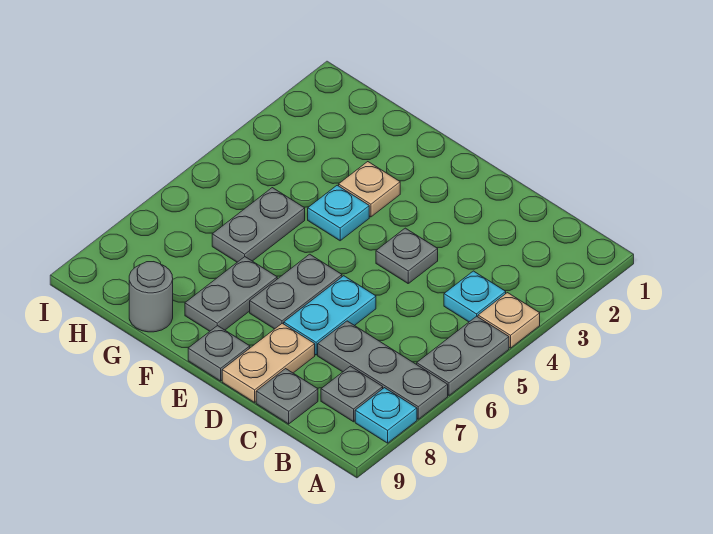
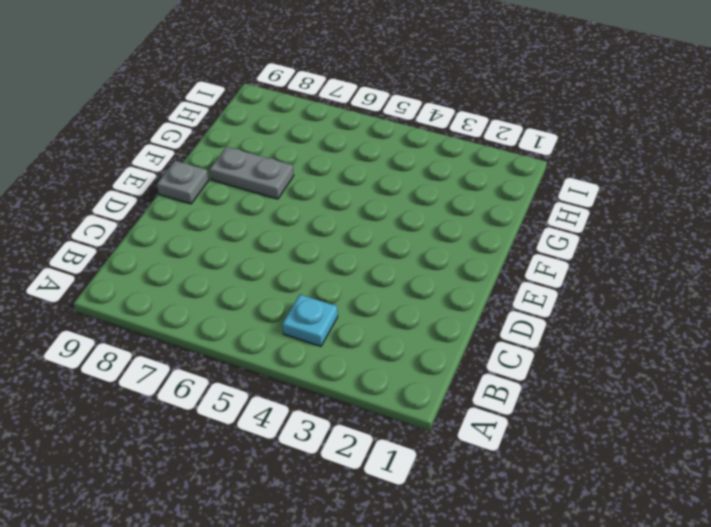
none -> tan plate A4 level 1
none -> grey plate A5:A6 level 1
none -> grey plate A7:C7 level 1

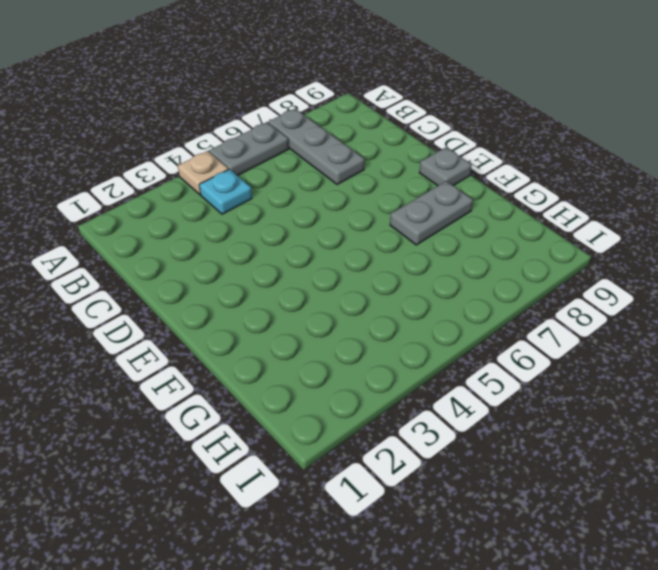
none -> cyan plate A8 level 1
none -> grey plate B8 level 1
none -> grey plate C9 level 1

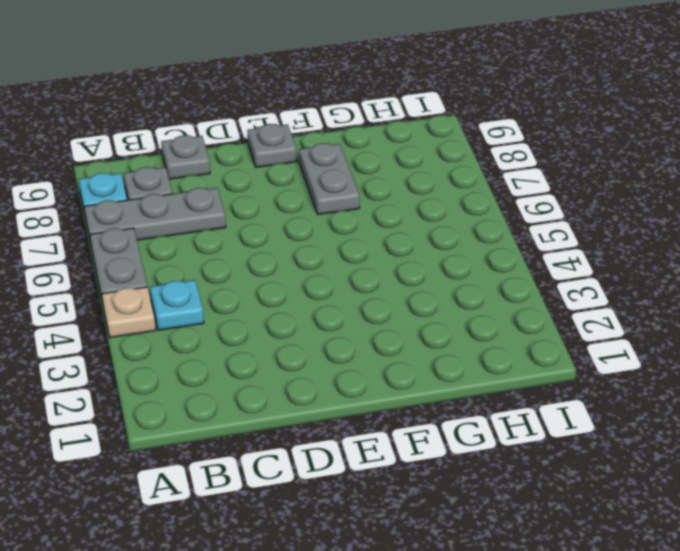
none -> grey plate D4 level 1
none -> cyan plate D6:D7 level 1
none -> tan plate D8:D9 level 1

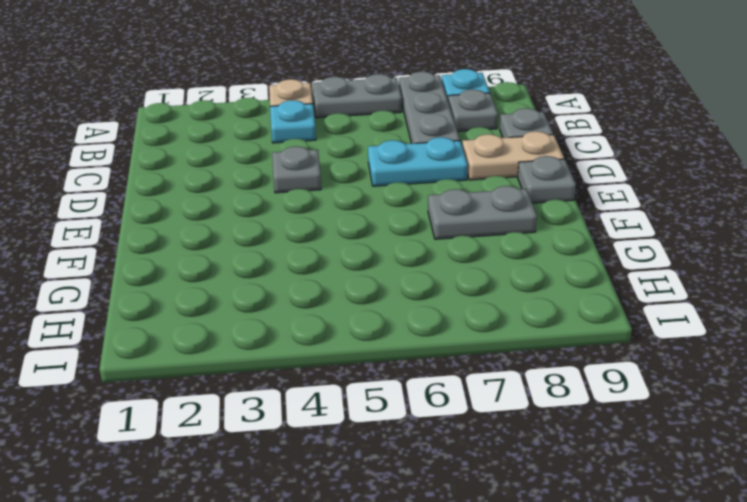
none -> grey plate E6:E7 level 1
none -> tan plate F3 level 1
none -> cyan plate F4 level 1

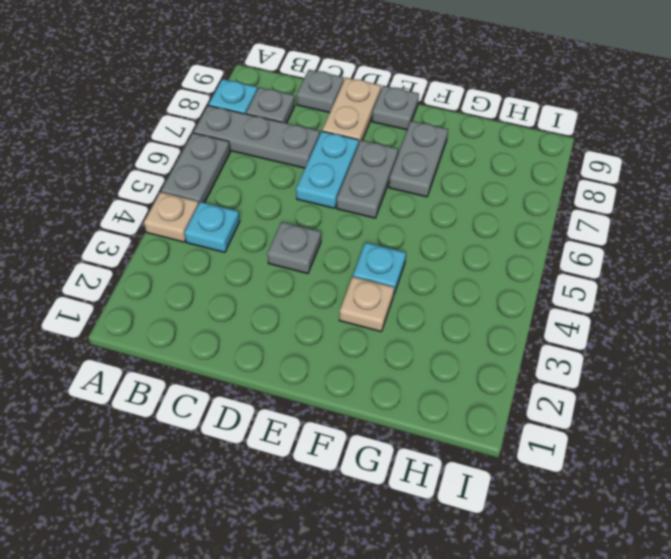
none -> grey plate G5:G6 level 1
none -> grey round brick G9 level 1

